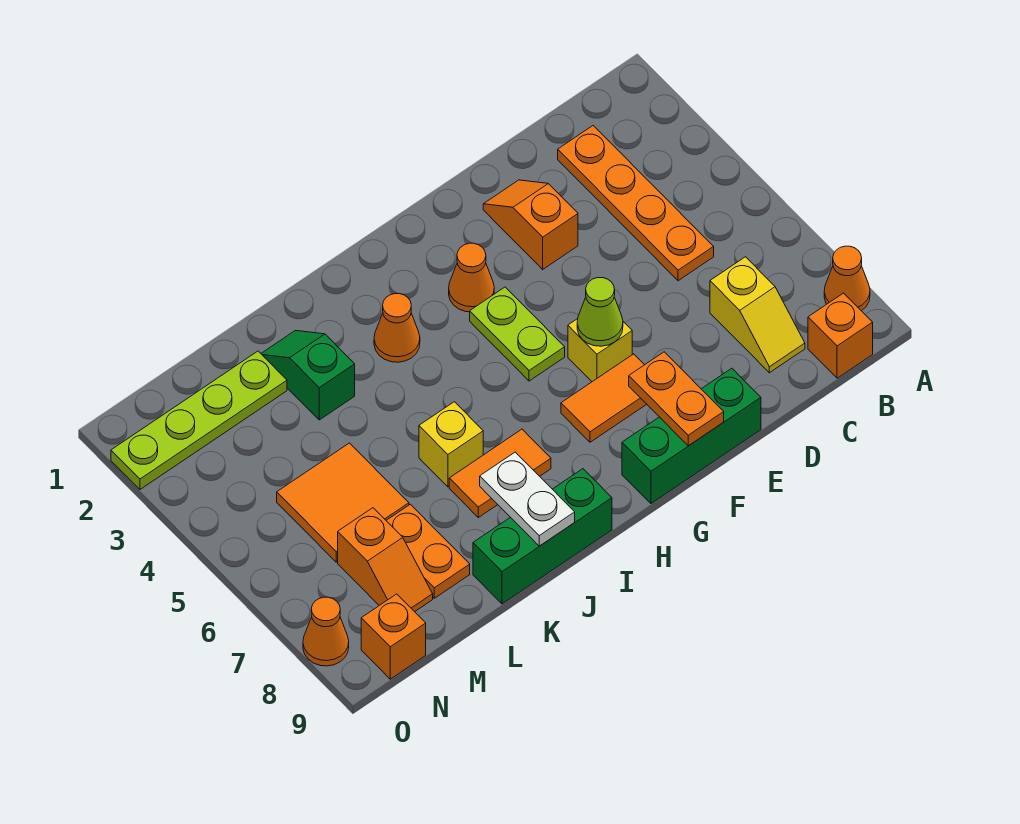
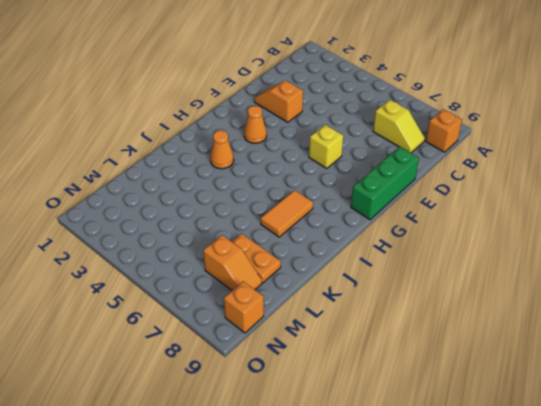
none -> orange cone A8 level 1
none -> orange plate C2:C5 level 1
none -> orange tile F7:G7 level 1

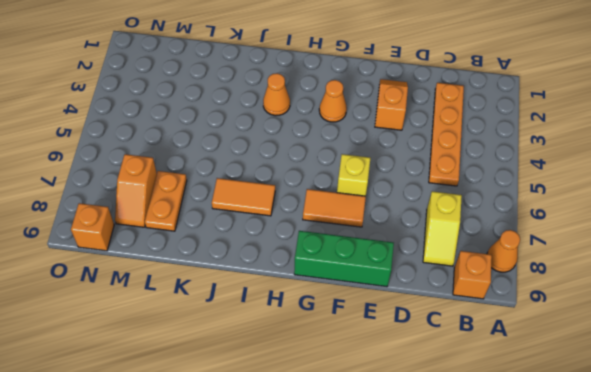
none -> lime plate G4:G5 level 1
none -> green brick I9:K9 level 1
none -> yellow brick J6 level 1

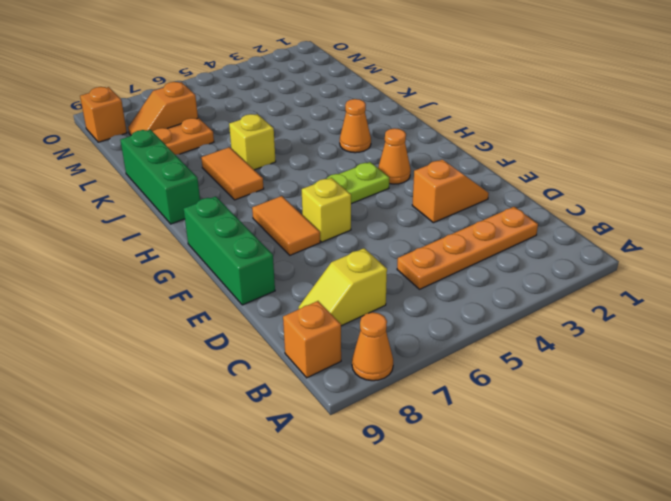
none -> green slope K2:K3 level 1 top 3
none -> lime plate L2:O2 level 1
none -> orange tile L5:M6 level 1

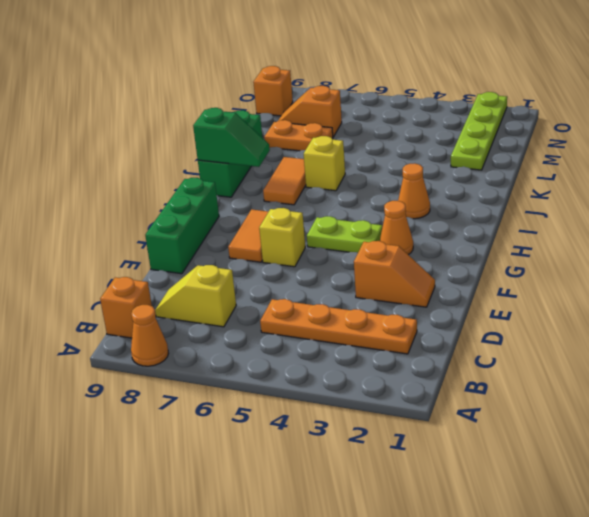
green slope I8:I9 level 2 top 9 -> green slope K2:K3 level 1 top 3
none -> orange tile L5:M6 level 1
none -> orange cone O8 level 1
none -> lime cone F6 level 2

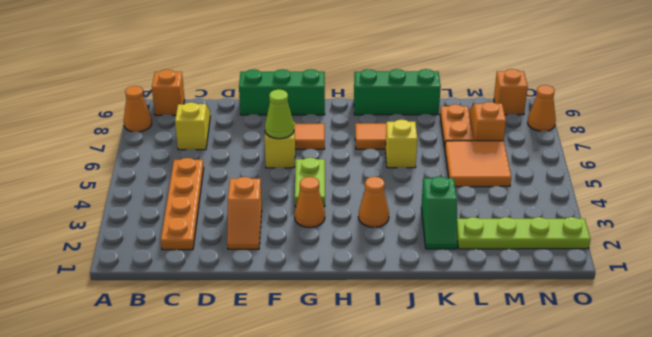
none -> orange plate F8:F9 level 2
none -> white plate J8:J9 level 2

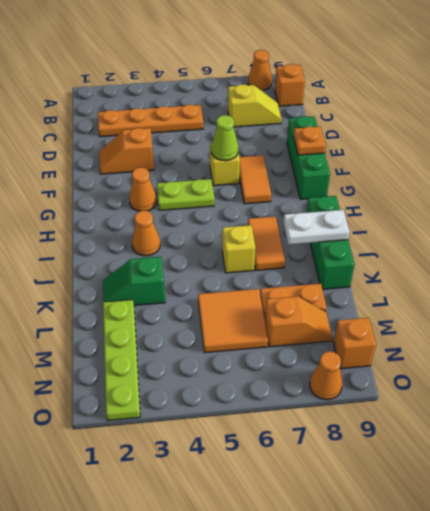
orange plate F9 level 2 -> orange plate F8:F9 level 2

